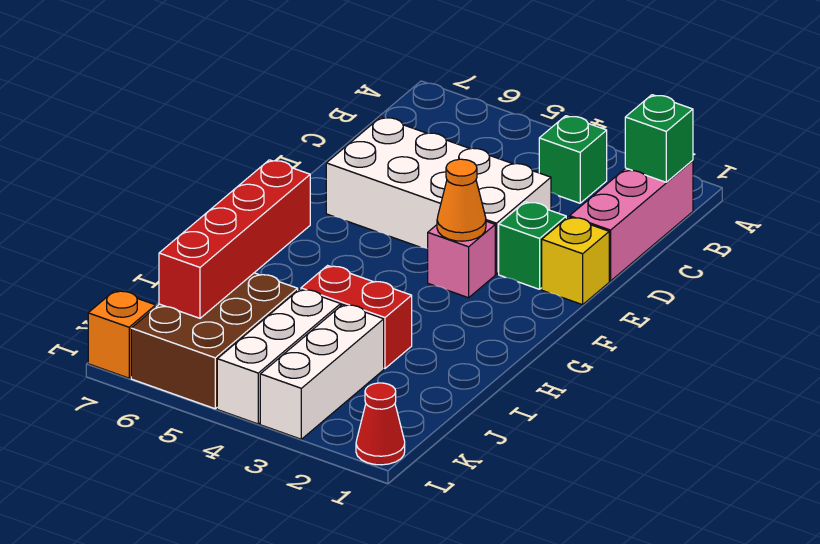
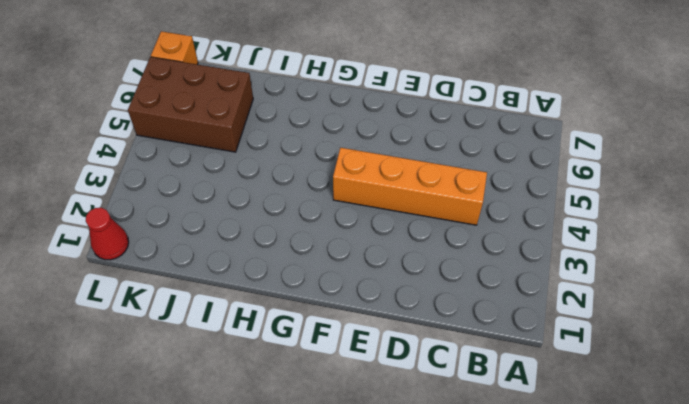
orange brick C4:F4 level 1 -> white brick D3:E6 level 1
none -> pink brick B1:D1 level 1
none -> green brick B3 level 1
none -> yellow brick E1 level 1

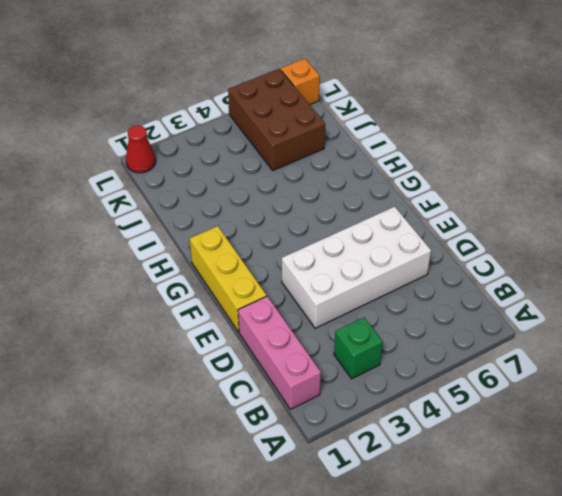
yellow brick E1:G1 level 1 -> yellow brick E1 level 1
none -> green brick E2 level 1
none -> pink brick F3 level 1
none -> red brick I3:I4 level 1

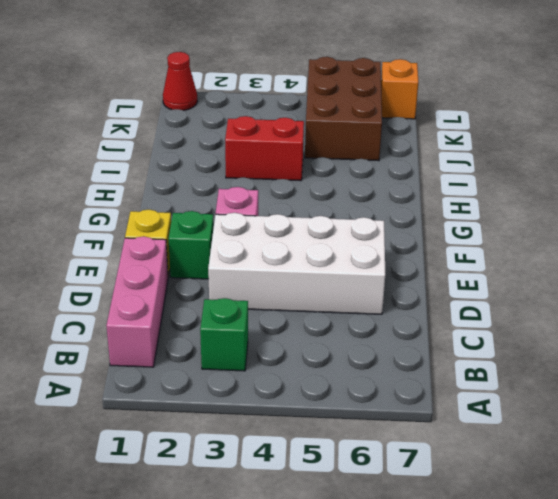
none -> white brick J3:L3 level 1
none -> white brick J4:L4 level 1
none -> green brick B1 level 2

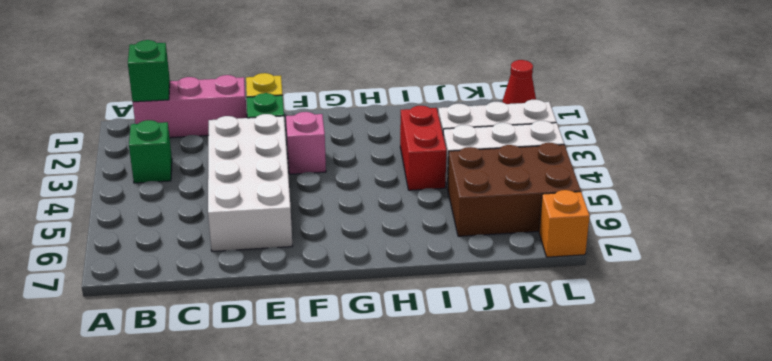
none -> orange cone F3 level 2
none -> red brick H6:K6 level 2

